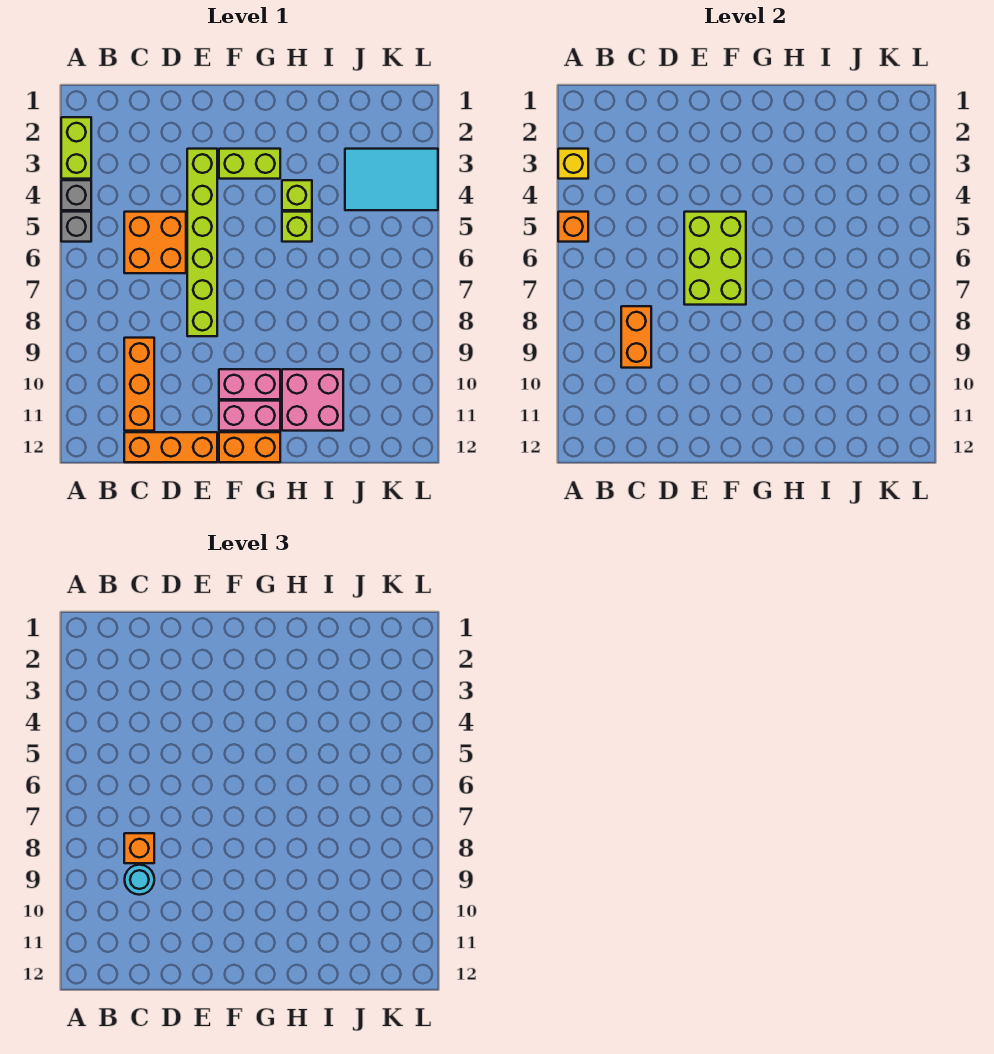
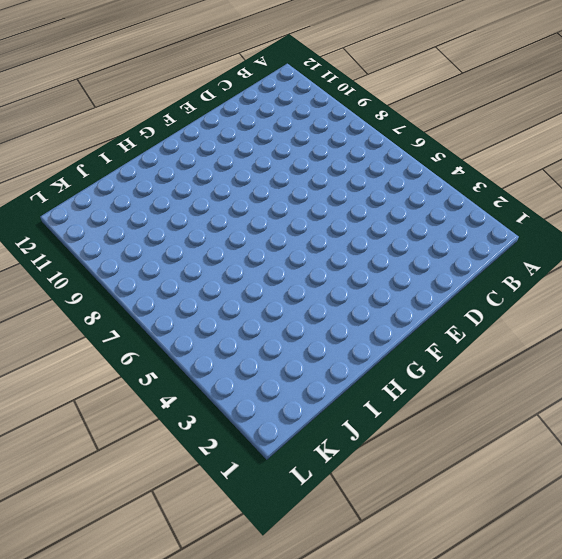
none -> lime brick A2:A3 level 1
none -> grey brick A4 level 1
none -> grey brick A5 level 1

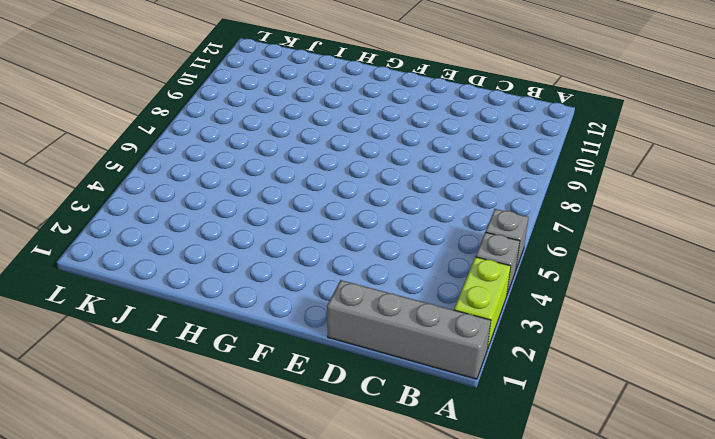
grey brick A1:D1 level 1 -> none
none -> orange brick C5:D6 level 1
none -> orange brick C9:C11 level 1
none -> orange brick C12:E12 level 1

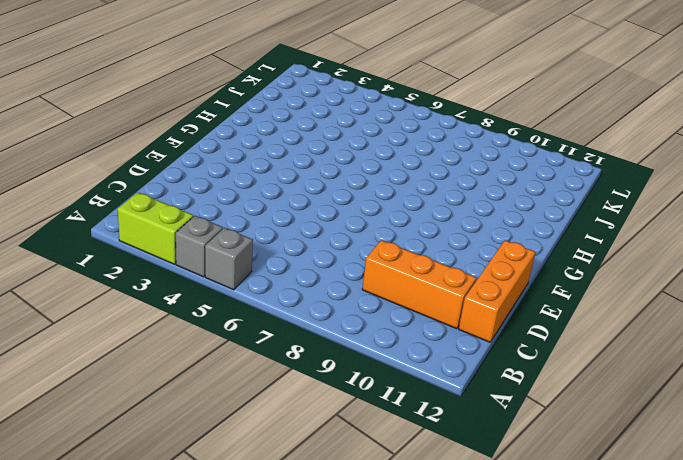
none -> orange brick C5:D6 level 1
none -> lime brick E3:E8 level 1
none -> lime brick F3:G3 level 1

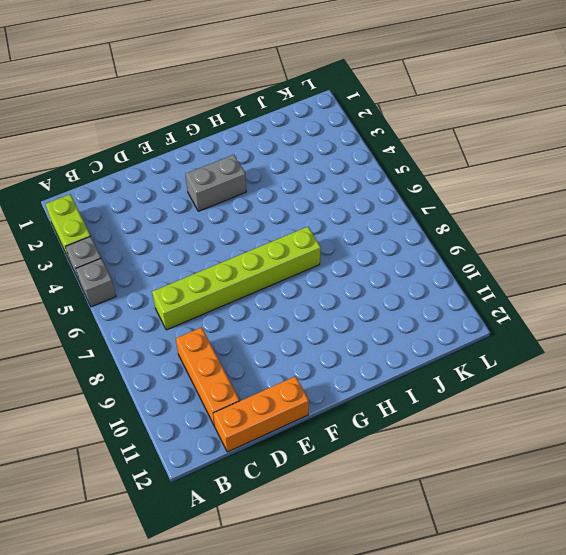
lime brick C7:H7 level 1 -> lime brick E3:E8 level 1
grey brick F3:G3 level 1 -> lime brick F3:G3 level 1
none -> orange brick C5:D6 level 1
none -> pink brick F10:G10 level 1
none -> pink brick F11:G11 level 1

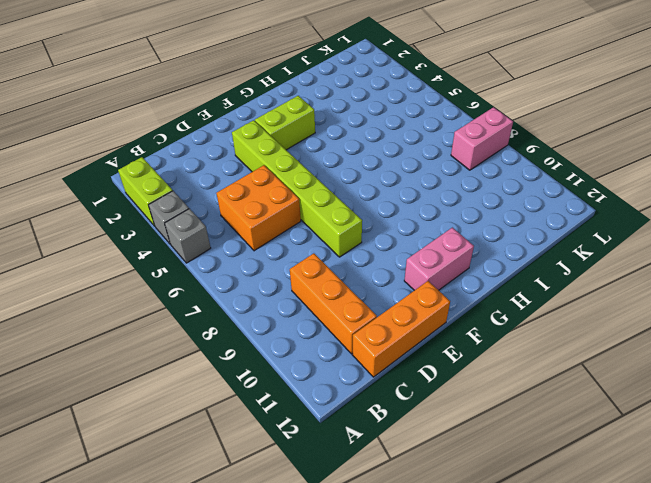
pink brick K8:L8 level 1 -> pink brick F10:G10 level 1
none -> orange brick F12:G12 level 1
none -> lime brick H4 level 1
none -> lime brick H5 level 1

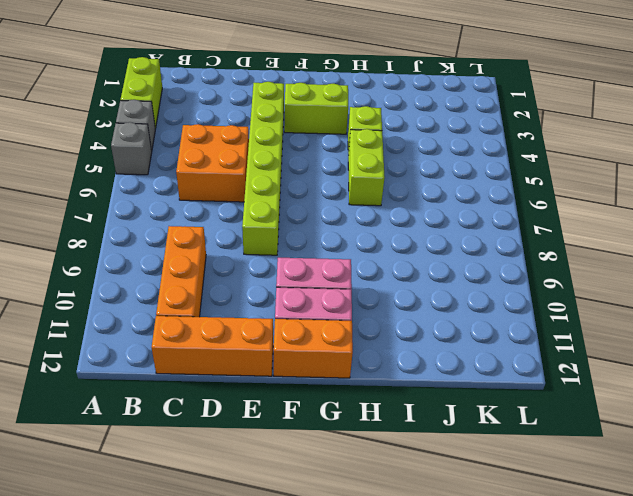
lime brick H5:H6 level 1 -> lime brick H5 level 1
none -> pink brick H10:I11 level 1
none -> cyan tile J3:L4 level 1
none -> yellow brick A3 level 2

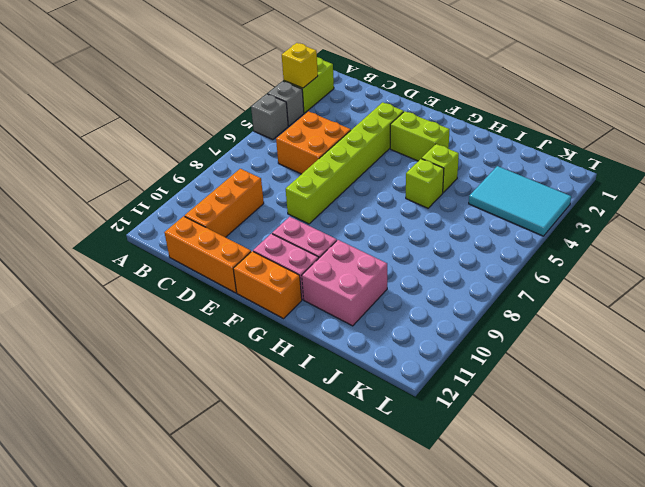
none -> orange brick A5 level 2
none -> orange brick C8:C9 level 2
none -> lime brick E5:F7 level 2

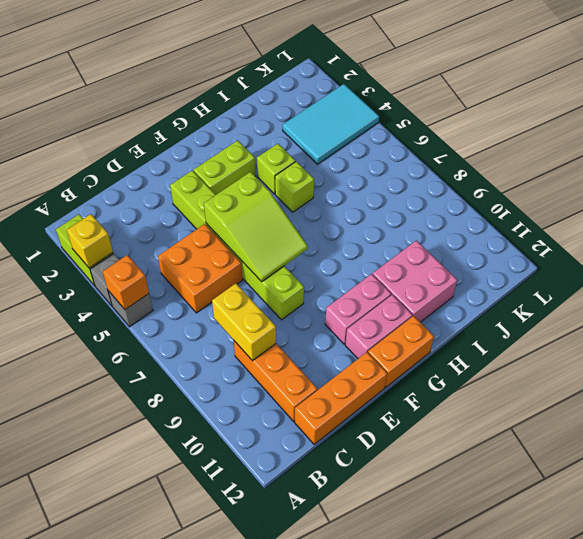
yellow brick C8:C9 level 2 -> orange brick C8:C9 level 2
lime slope E5:F7 level 2 top 5 -> lime brick E5:F7 level 2
none -> orange brick C8 level 3
none -> cyan round brick C9 level 3

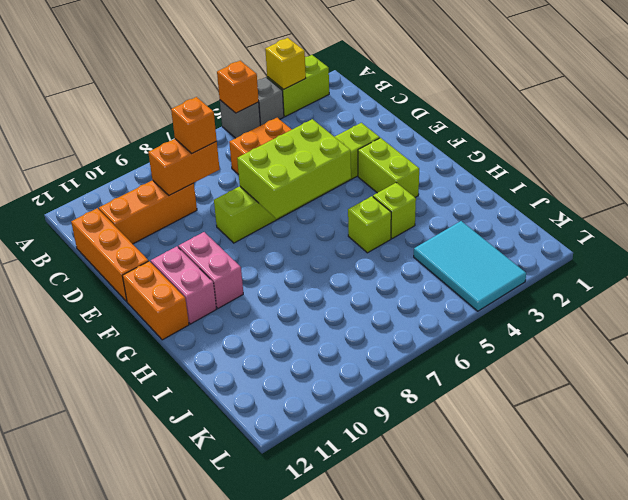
none -> pink brick H10:I11 level 1
none -> cyan round brick C9 level 3

